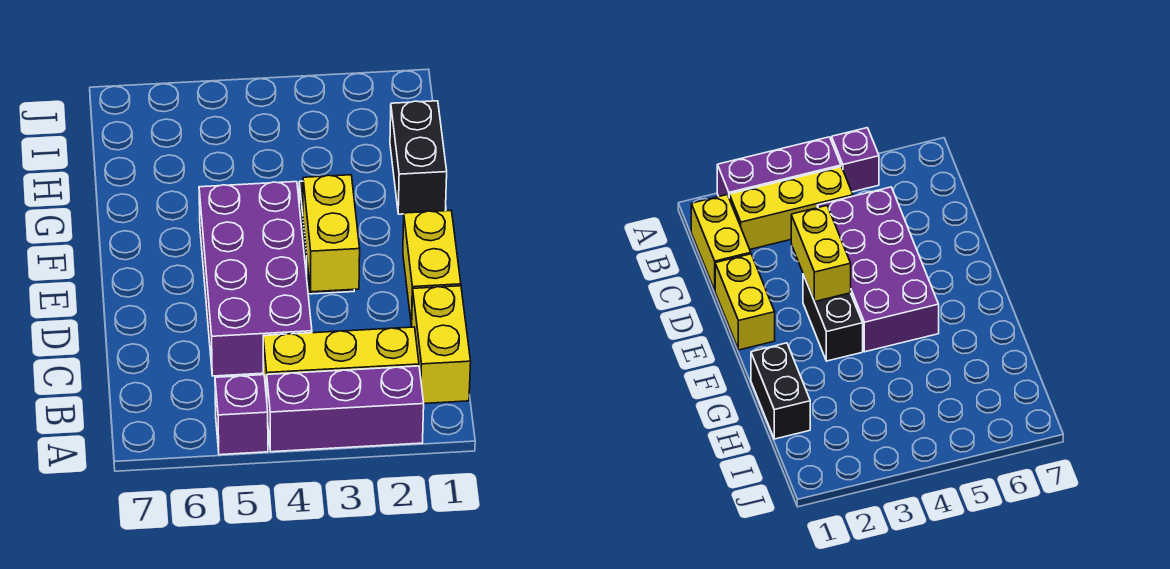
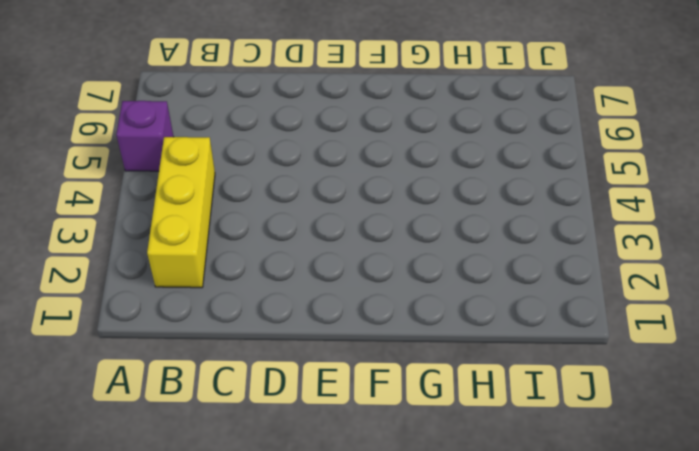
none -> purple brick A2:A4 level 1
none -> yellow brick B1:C1 level 1

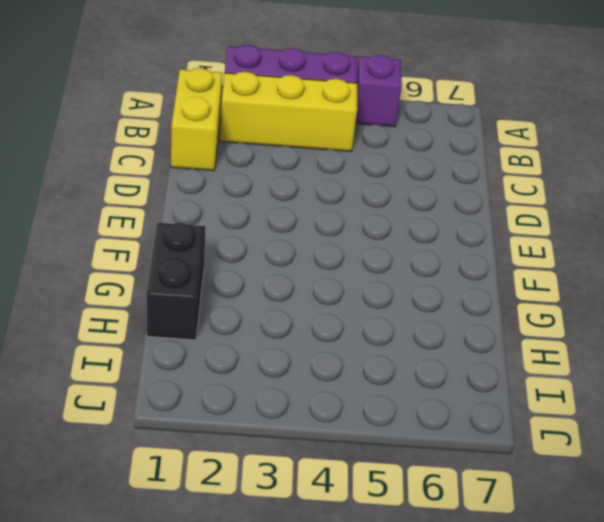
none -> purple brick C4:F5 level 1
none -> yellow brick D1:E1 level 1

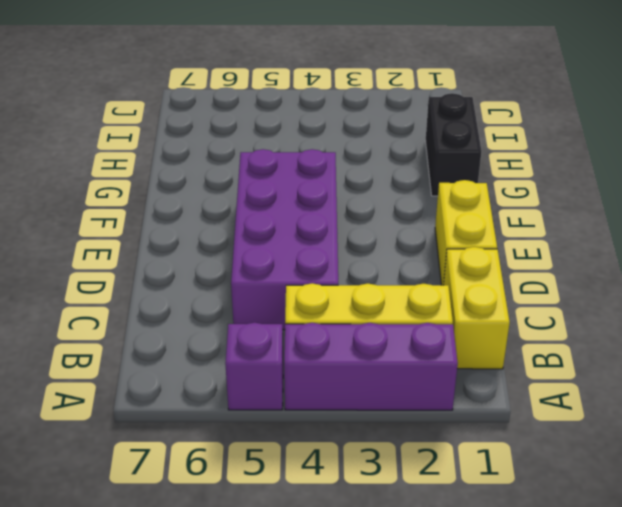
none -> black brick E3:F3 level 1
none -> yellow brick D3:E3 level 2

